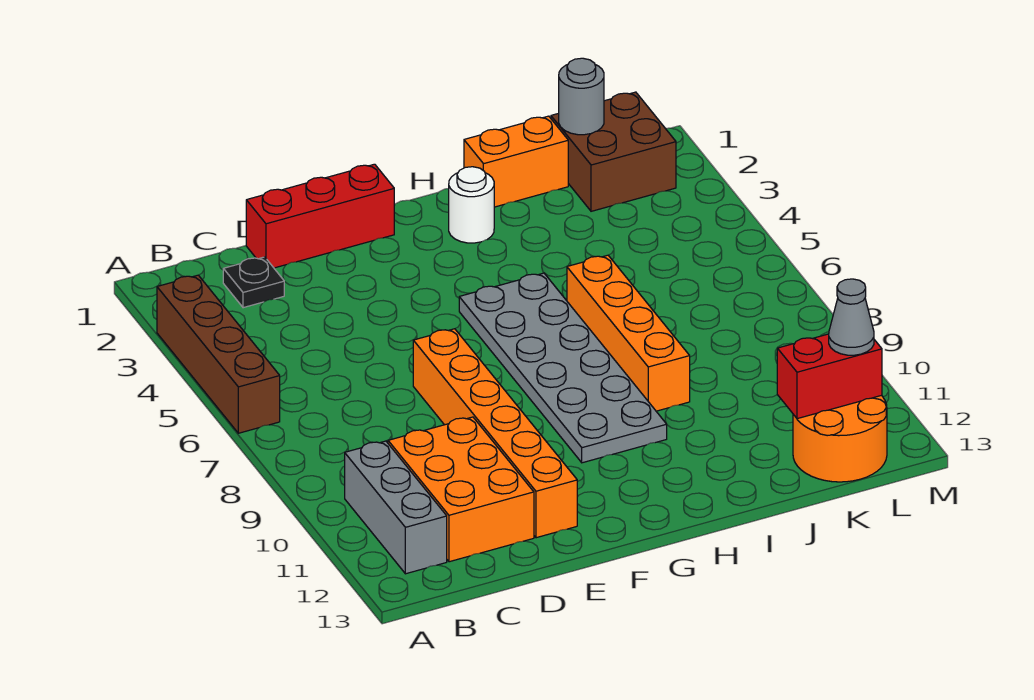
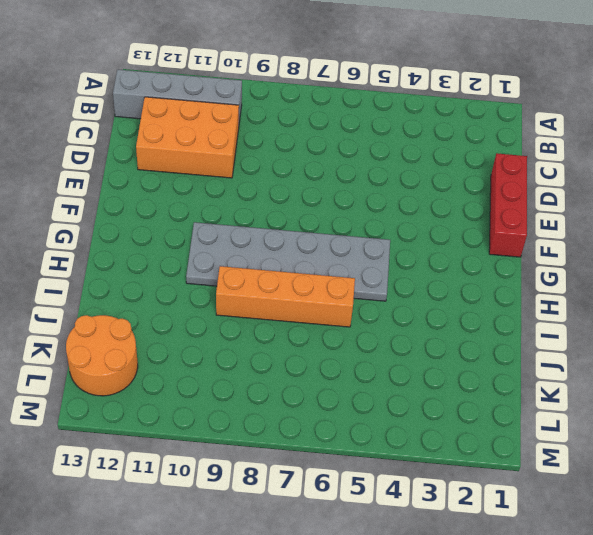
grey brick B10:B13 level 1 -> grey brick B10:B12 level 1
none -> brown brick A3:A6 level 1
none -> black plate C2 level 1
none -> orange brick E7:E12 level 1

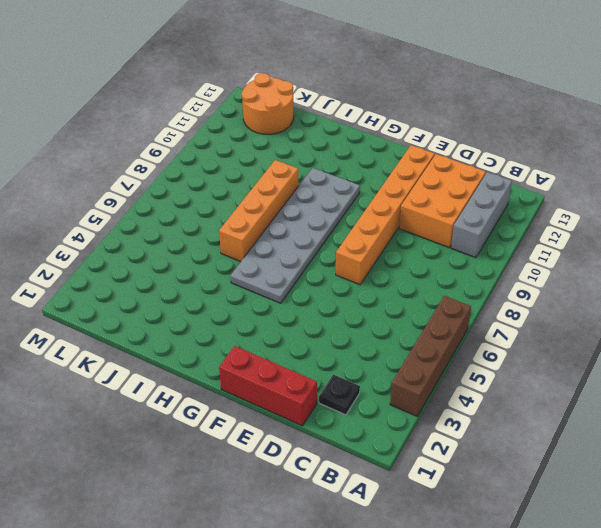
none -> white round brick H2 level 1
none -> orange brick I1:J1 level 1
none -> brown brick K1:L2 level 1

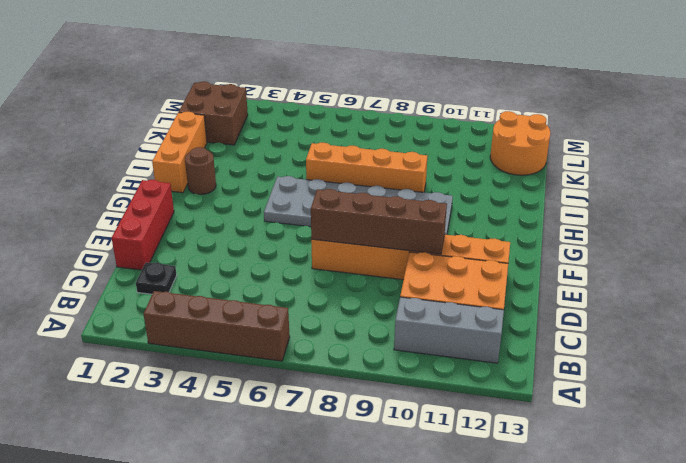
brown brick E7:E10 level 2 -> none
orange brick H1:J1 level 1 -> orange brick I1:J1 level 1
brown round brick H2 level 1 -> white round brick H2 level 1
none -> grey round brick K1 level 2
none -> red brick K12:L12 level 2
none -> grey cone L12 level 3

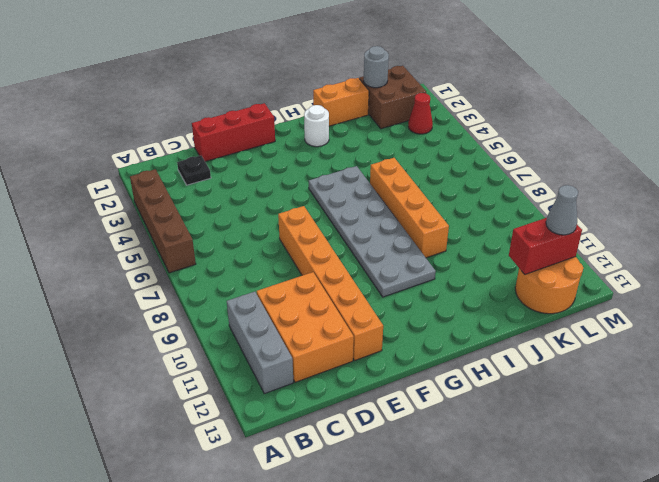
red cone L3 level 1 -> none

